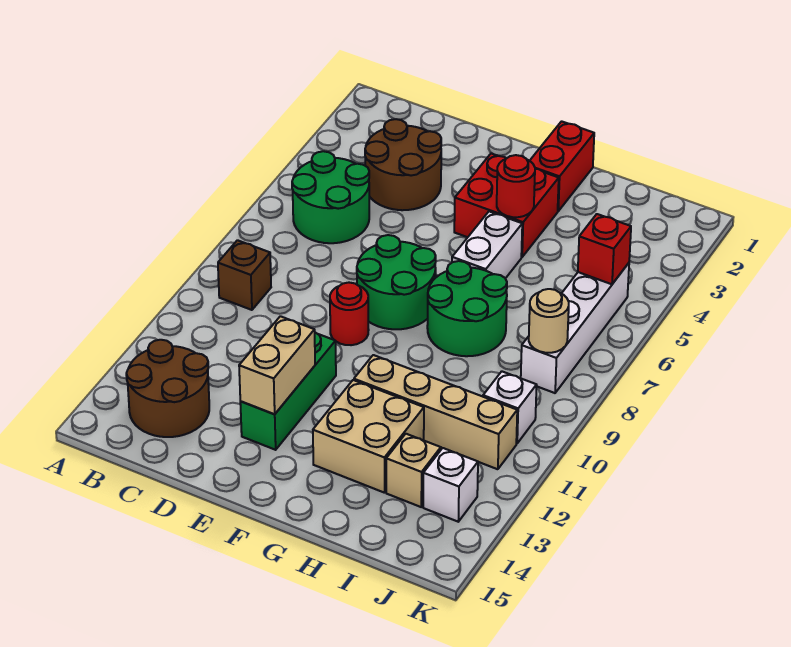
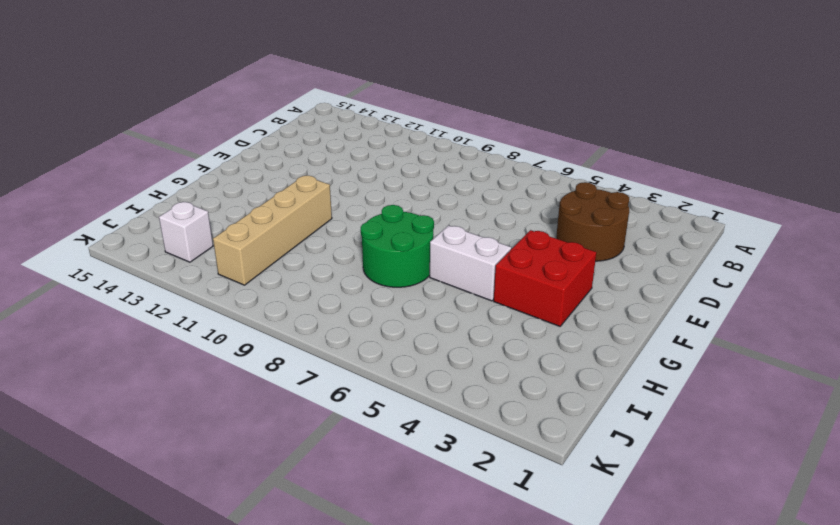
none -> green round brick B5:C6 level 1
none -> brown brick B9 level 1
none -> brown round brick B13:C14 level 1

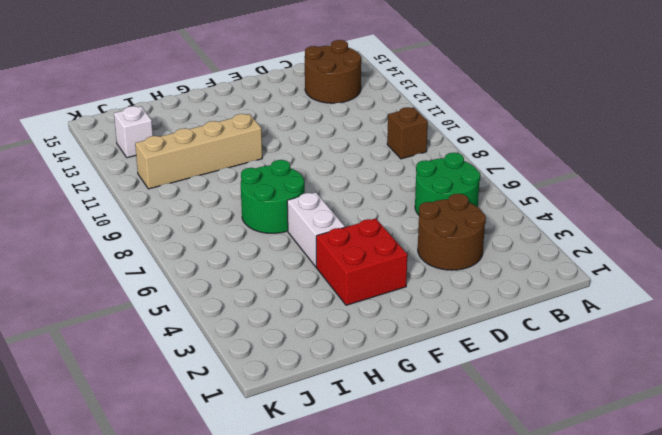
none -> green round brick E7:F8 level 1
none -> red round brick E9 level 1
none -> green brick E11:E13 level 1

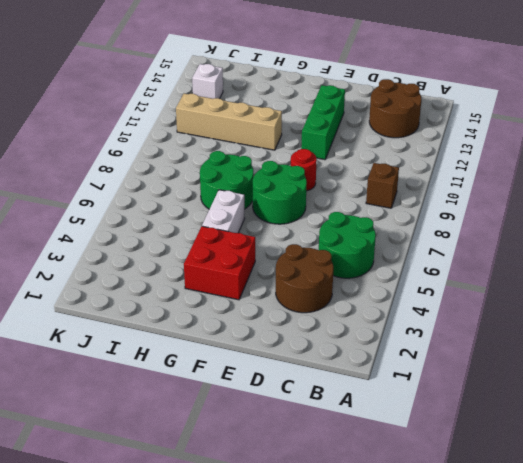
none -> red brick G1:G2 level 1
none -> tan brick G12:H13 level 1
none -> tan brick I13 level 1

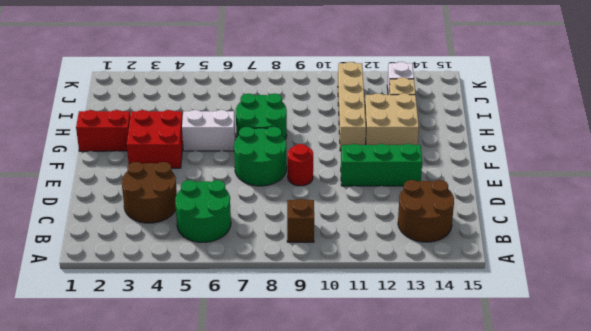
none -> white brick J5:J8 level 1
none -> white brick J10 level 1
none -> tan brick E12:E13 level 2

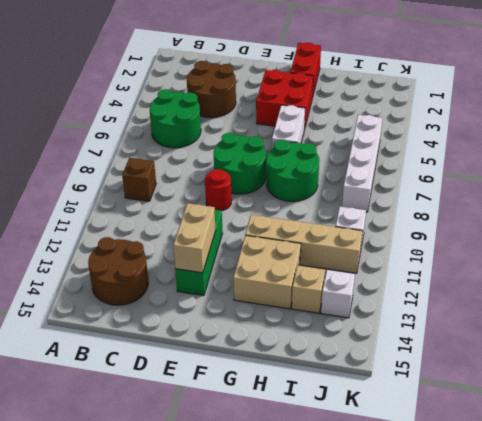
none -> red round brick G4 level 2
none -> red brick J5 level 2
none -> tan round brick J8 level 2

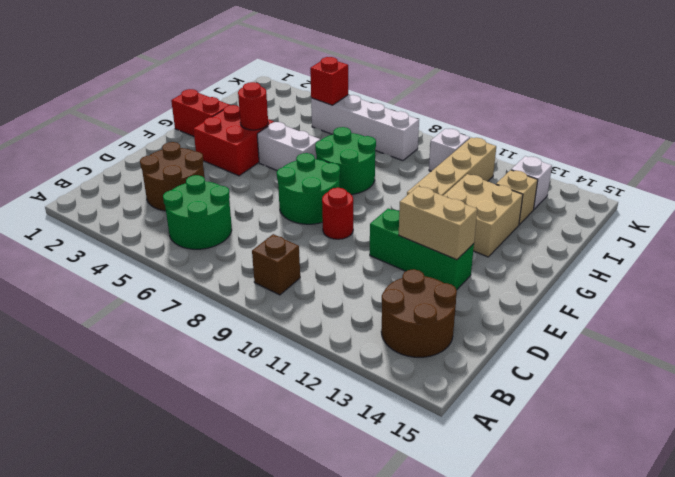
none -> tan round brick J8 level 2

